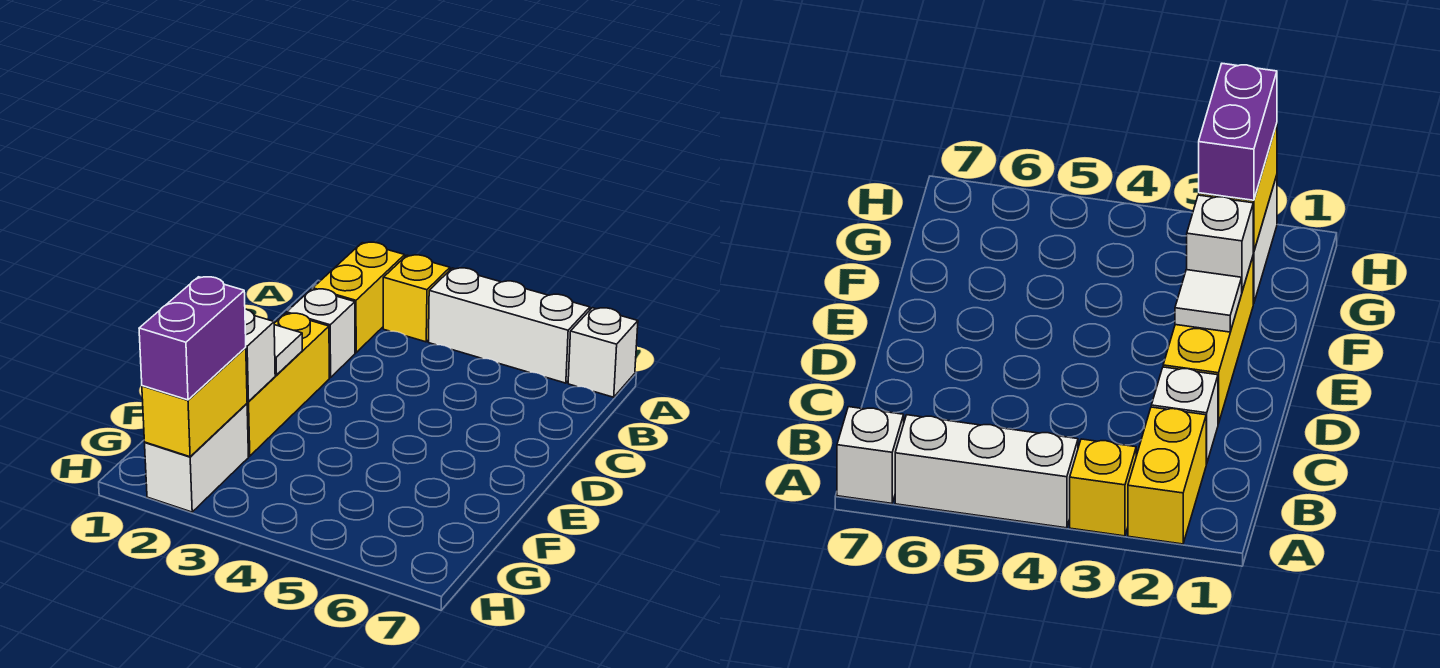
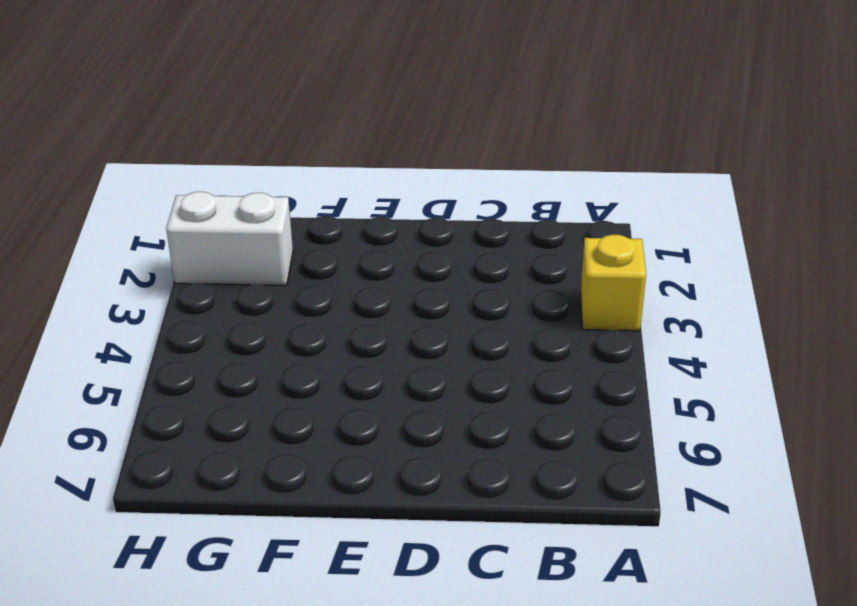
none -> yellow brick A2:B2 level 1
none -> white brick A4:A6 level 1

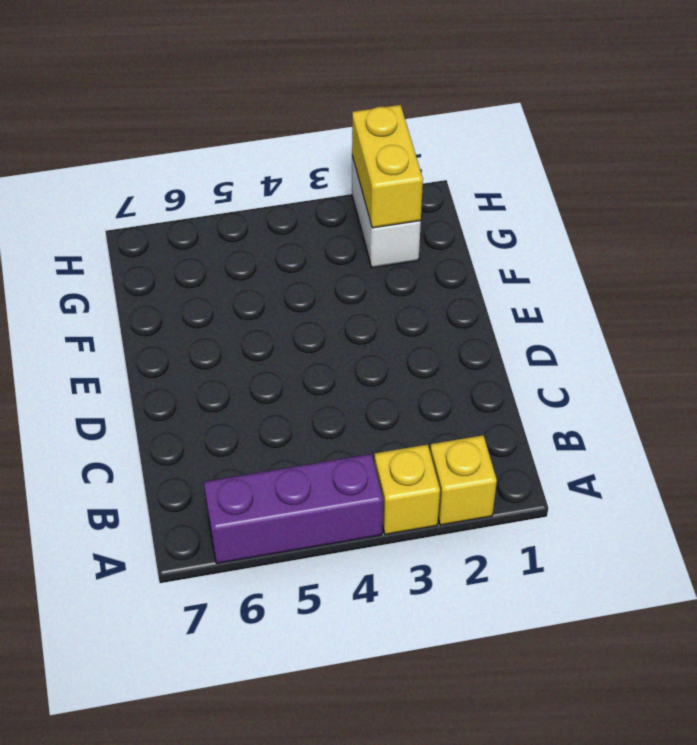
yellow brick A2 level 1 -> yellow brick A2:B2 level 1
purple brick A4:A6 level 1 -> white brick A4:A6 level 1
none -> white brick A7 level 1
none -> white brick C2 level 1

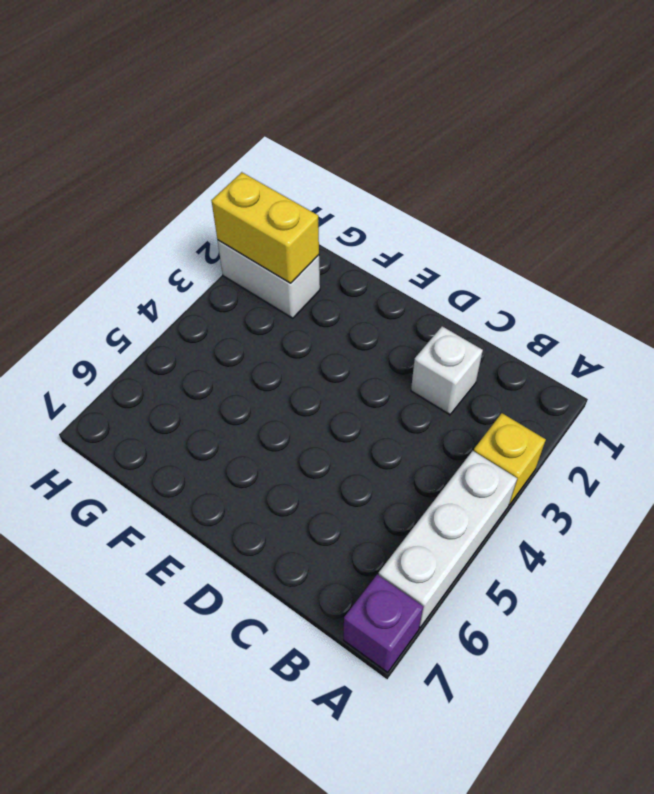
purple brick A7 level 1 -> white brick A7 level 1
none -> yellow brick A2:B2 level 1
none -> yellow brick D2:F2 level 1

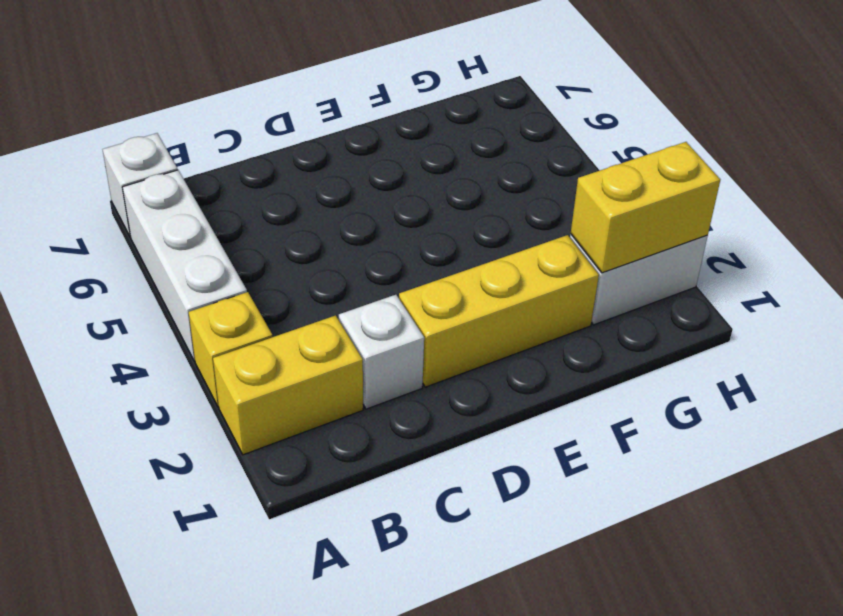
none -> white tile E2 level 2
none -> white brick F2 level 2

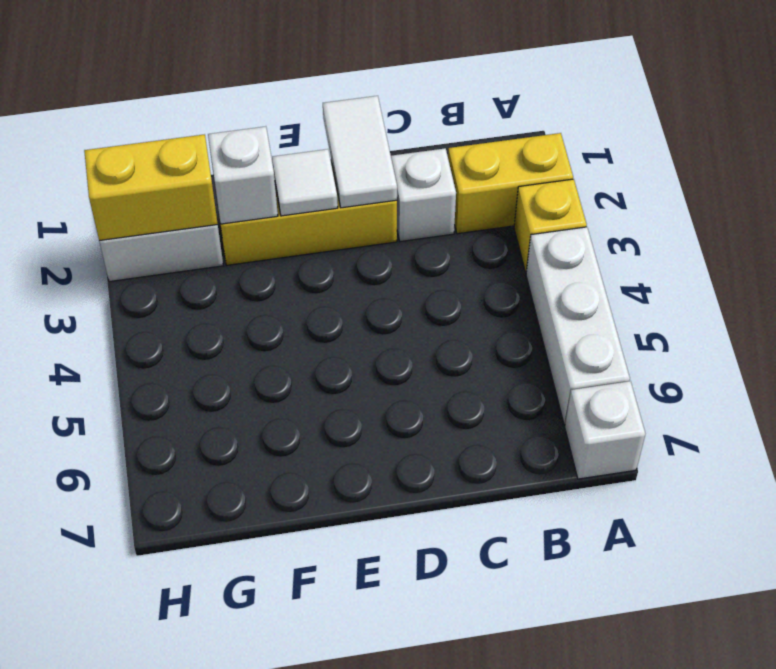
white tile D1:D2 level 2 -> none
none -> purple brick G2:H2 level 3

